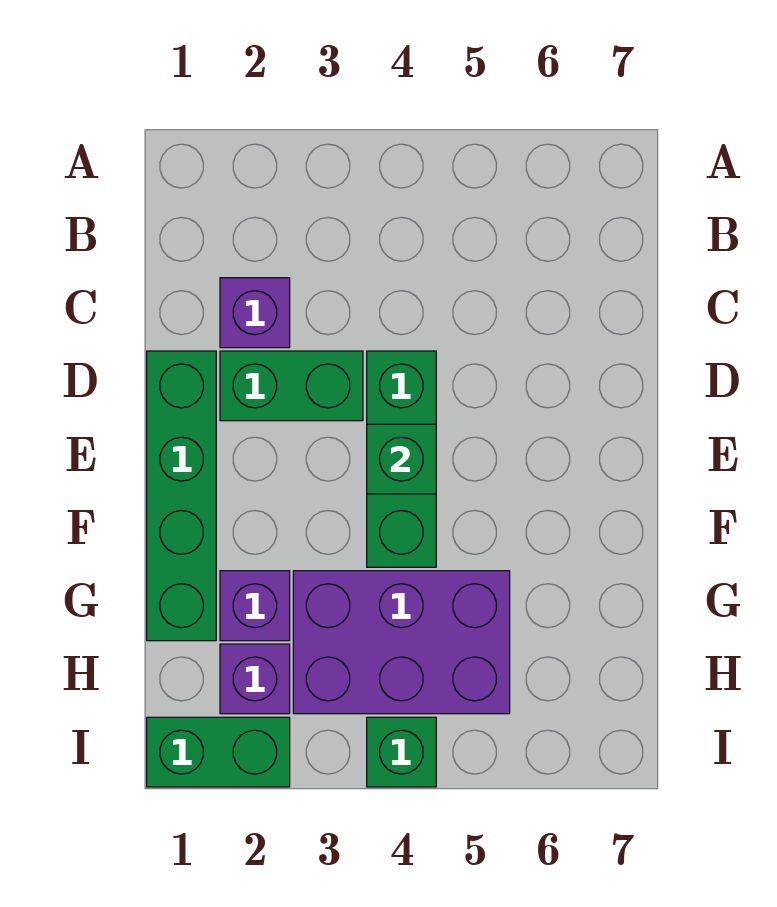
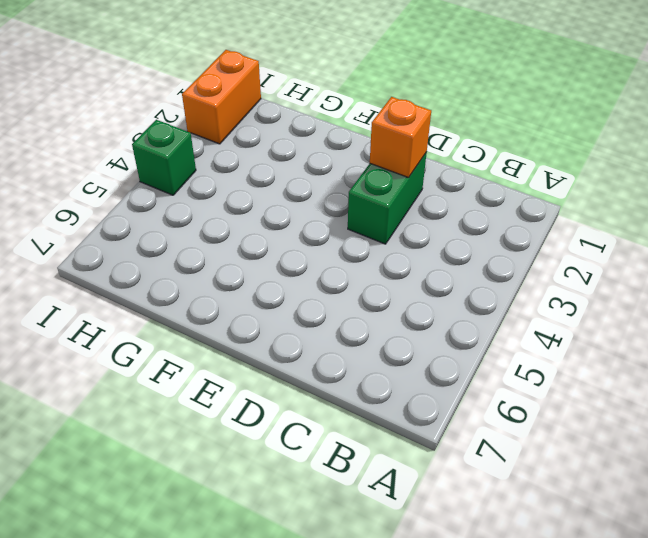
orange brick D2 level 2 -> none
orange brick I1:I2 level 1 -> green brick I1:I2 level 1
none -> purple brick C2 level 1
none -> green brick D1:G1 level 1

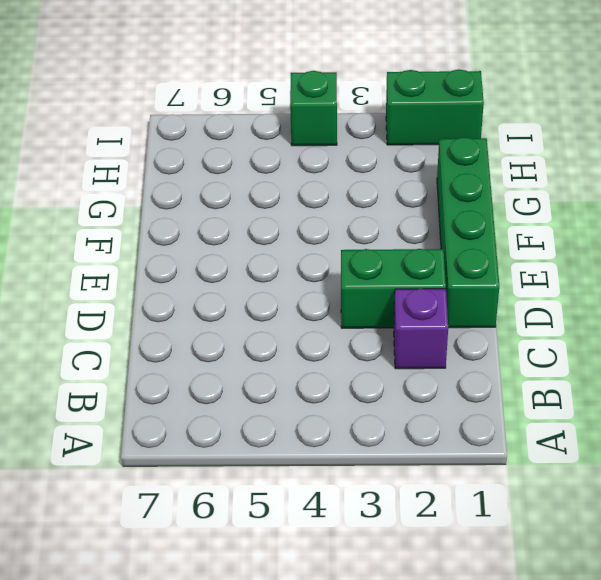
none -> green brick D4:F4 level 1
none -> purple brick G2 level 1

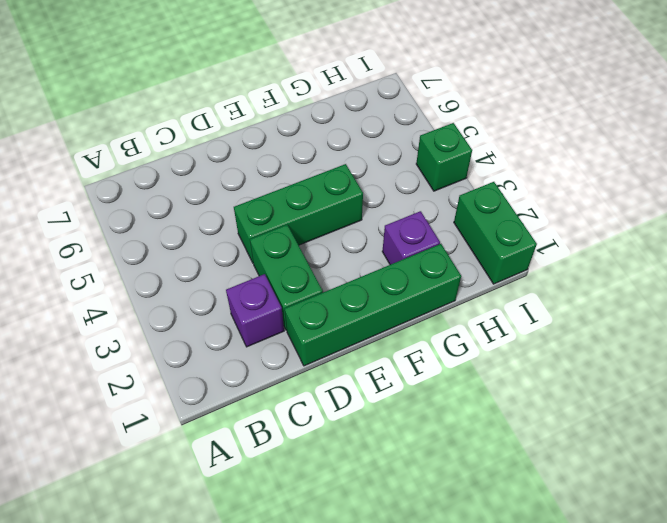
none -> purple brick G3:H5 level 1
none -> purple brick H2 level 1

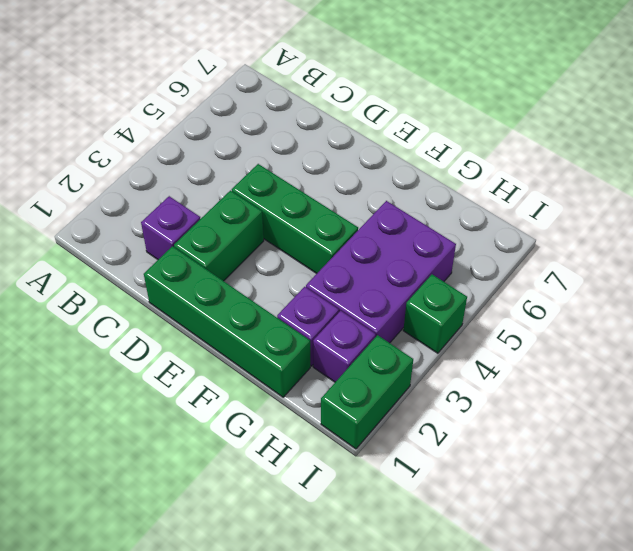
none -> green brick E4 level 2

